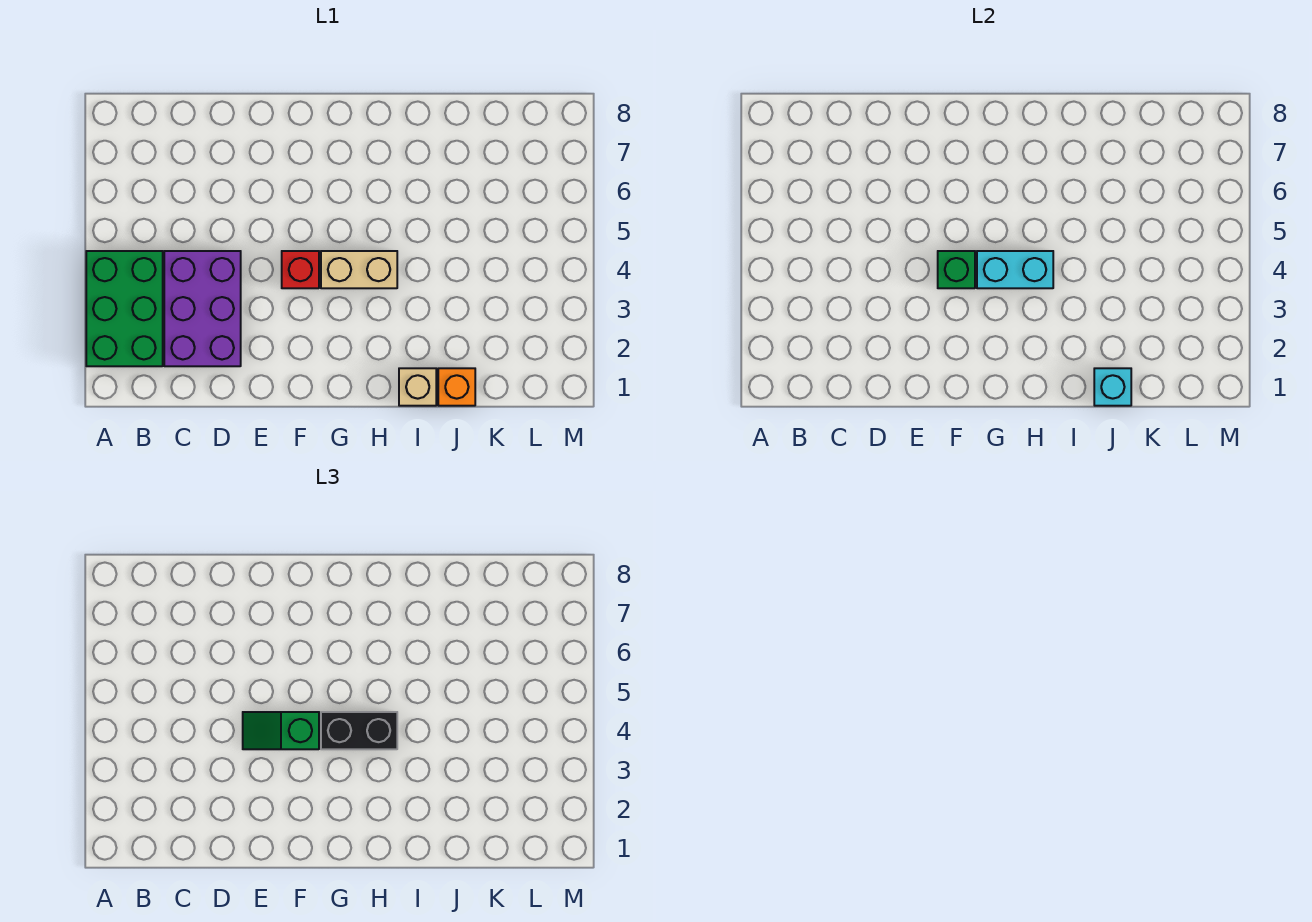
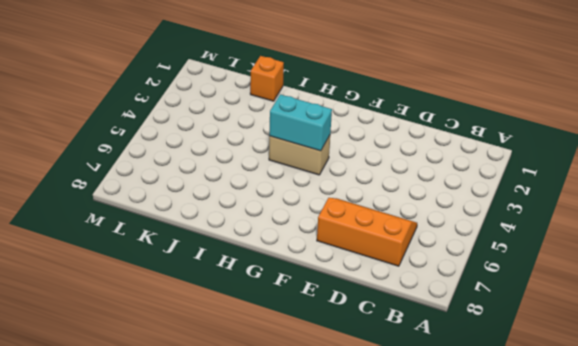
orange slope C6:E7 level 1 top 7 -> none
none -> green brick A2:B4 level 1
none -> purple brick C2:D4 level 1

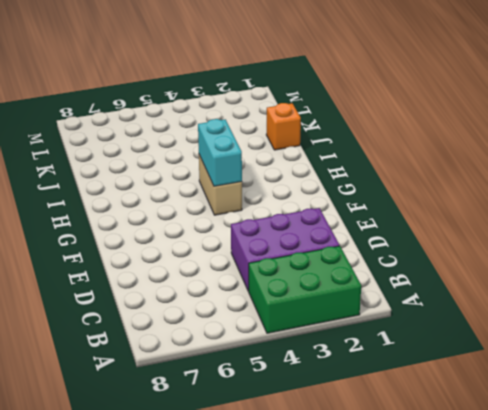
none -> red brick F4 level 1
none -> tan brick I1 level 1

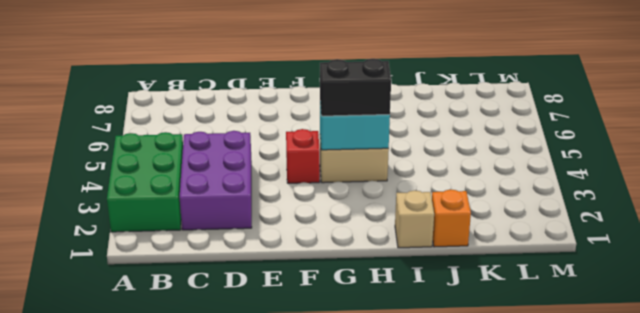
none -> green brick F4 level 2
none -> cyan brick J1 level 2

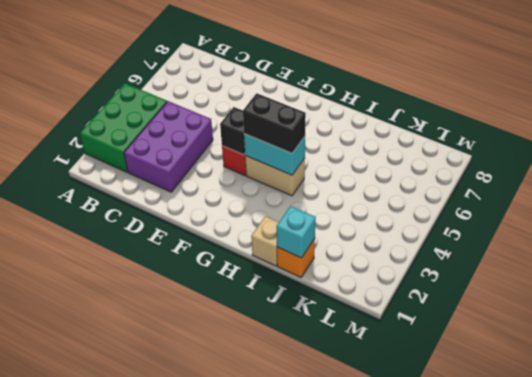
black brick F4 level 2 -> green brick F4 level 2
none -> green slope E4:F4 level 3 top F

